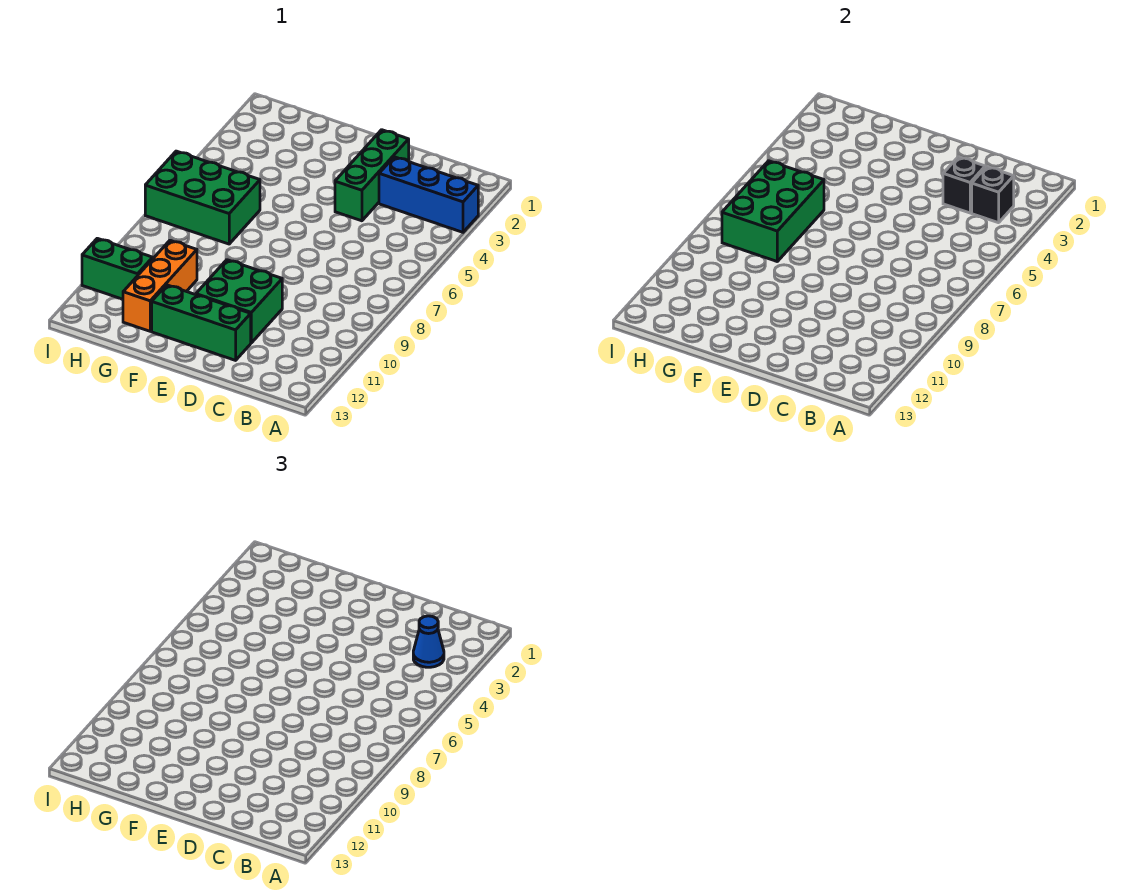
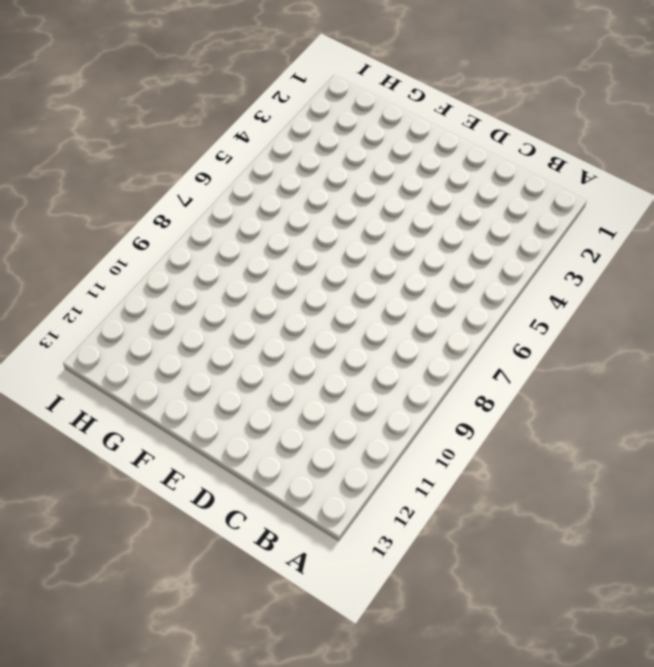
none -> blue brick A3:C3 level 1
none -> green brick D2:D4 level 1

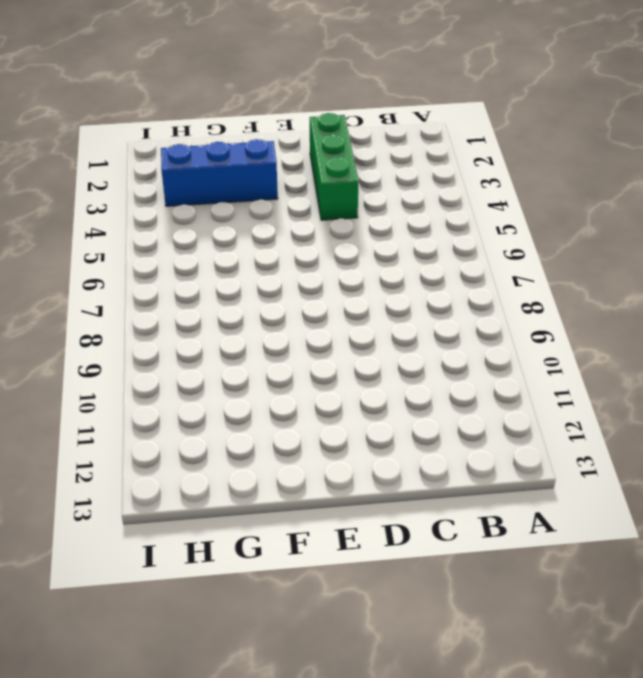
blue brick F3:H3 level 1 -> blue brick A3:C3 level 1
none -> green brick D10:E11 level 1
none -> green brick D12:F12 level 1

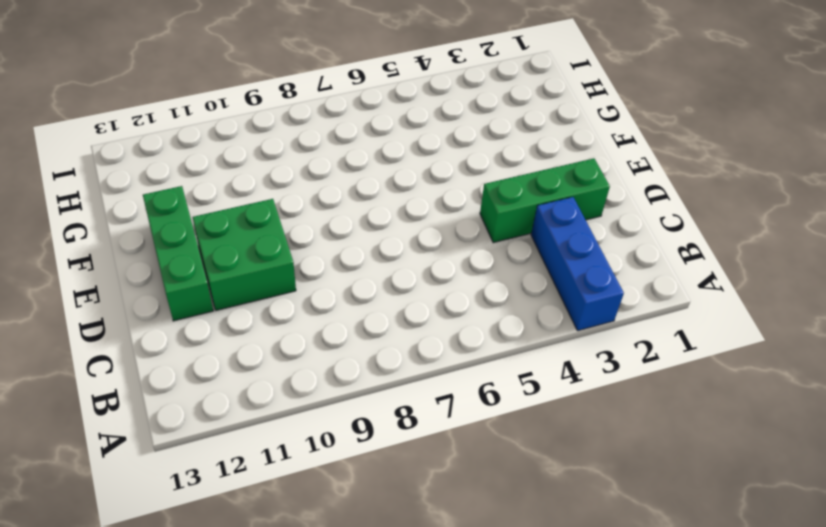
none -> green brick G6:I7 level 1
none -> orange brick G10:G12 level 1

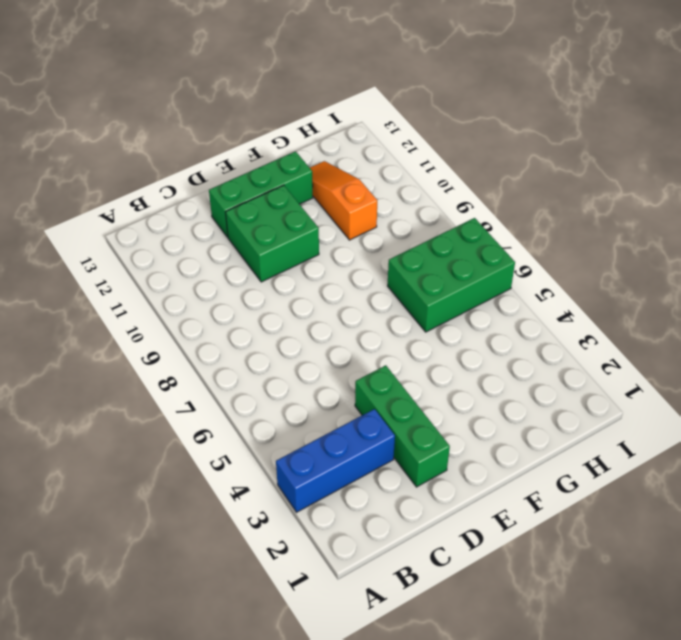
orange slope G10:G12 level 1 top 10 -> orange brick G10:G12 level 1
none -> green brick H11:I11 level 1
none -> black brick B3 level 2

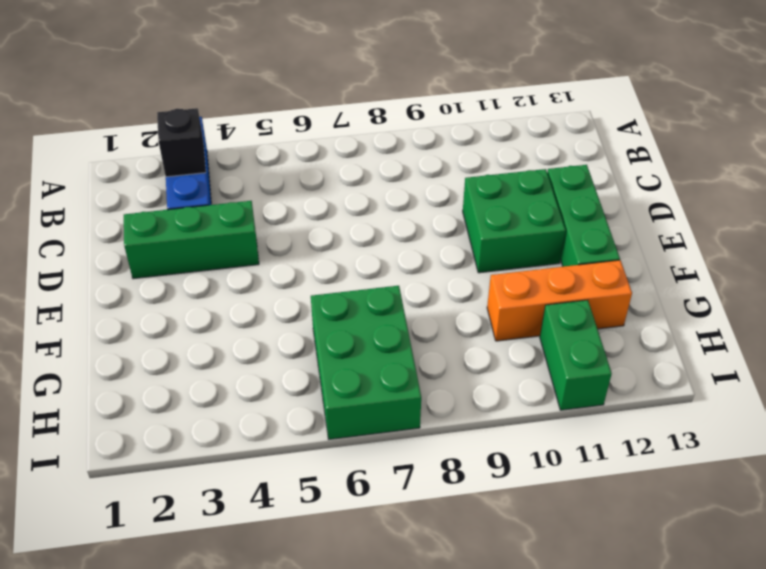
none -> black brick C3 level 2
none -> green brick G6:H8 level 2

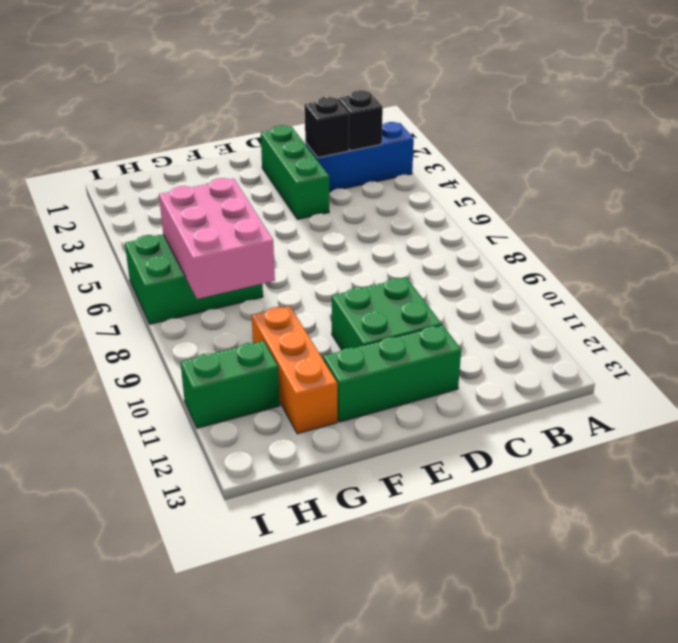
pink brick G6:H8 level 2 -> green brick G6:H8 level 2
none -> blue cone B3 level 3

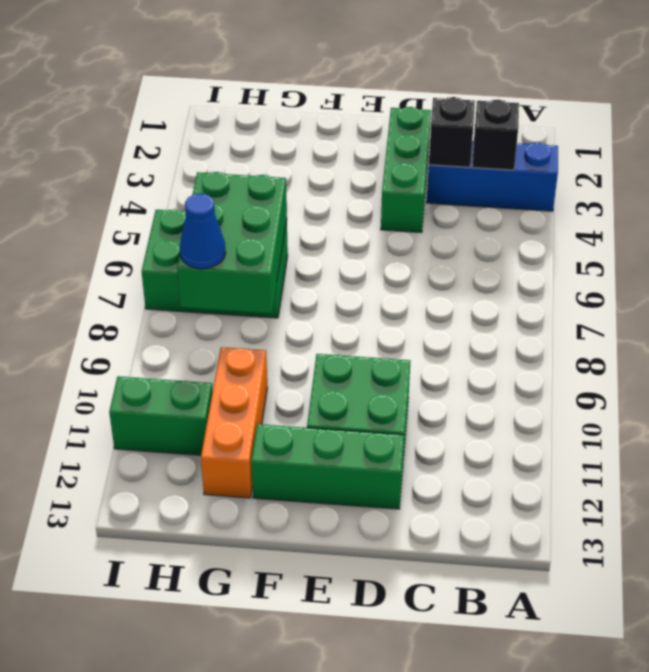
blue cone H8 level 3 -> blue cone B3 level 3

